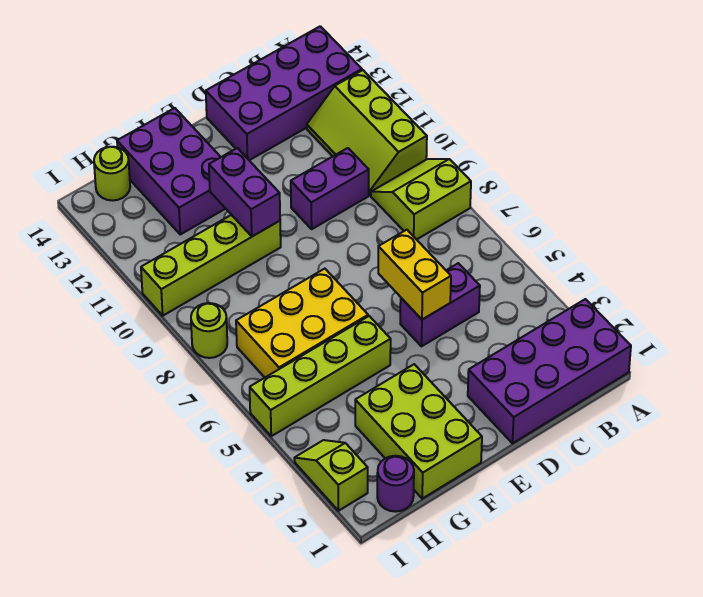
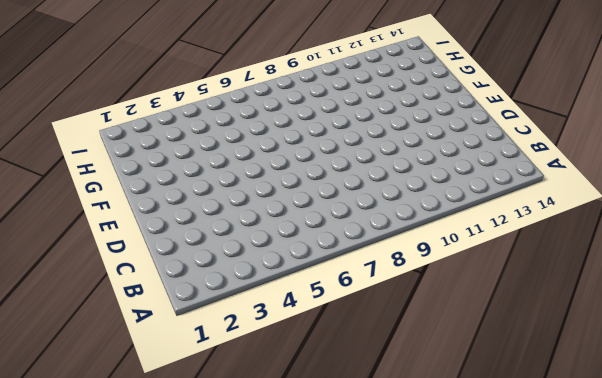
none -> purple brick A1:D2 level 1
none -> lime slope A8:B9 level 1 top 8
none -> lime slope A10:B12 level 1 top A

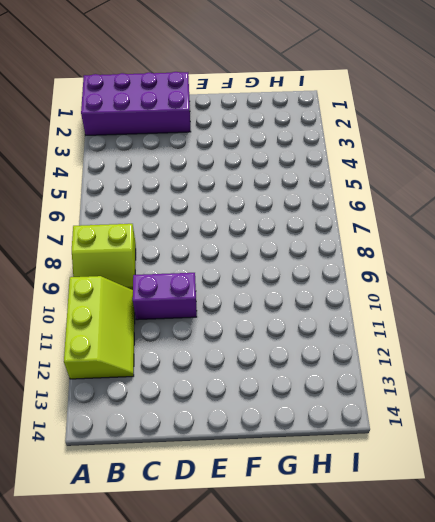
none -> purple brick A13:D14 level 1
none -> purple brick C5:D5 level 1
none -> lime brick F1:G3 level 1

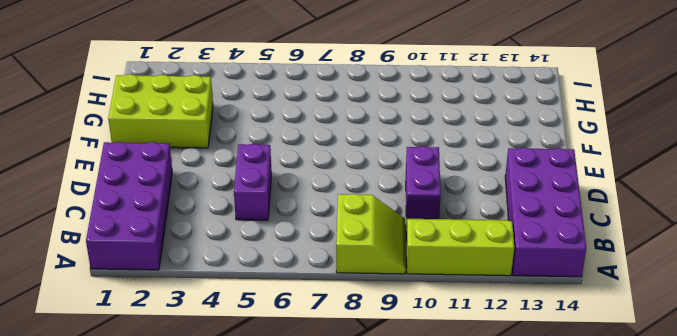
none -> lime brick F5:I5 level 1
none -> yellow brick F6:H7 level 1
none -> lime brick F10:I10 level 1

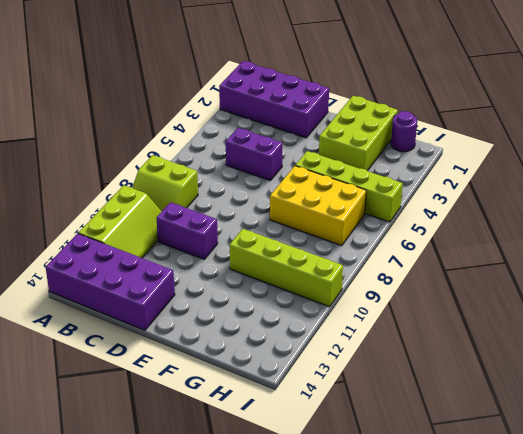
none -> purple brick F12:G14 level 1
none -> lime round brick H14 level 1
none -> lime slope I2:I3 level 1 top 2

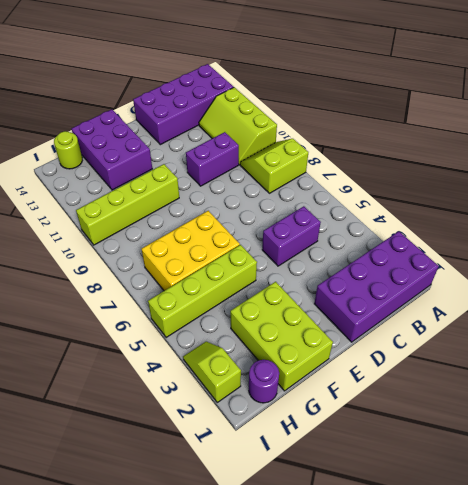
none -> lime round brick I8 level 1
none -> yellow brick D5:D6 level 2
none -> purple brick F10:F11 level 2

